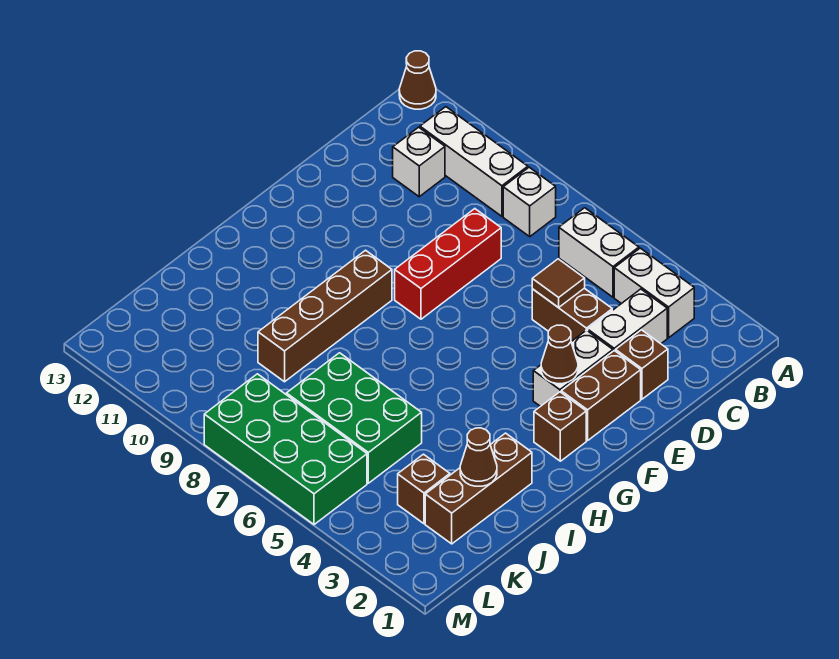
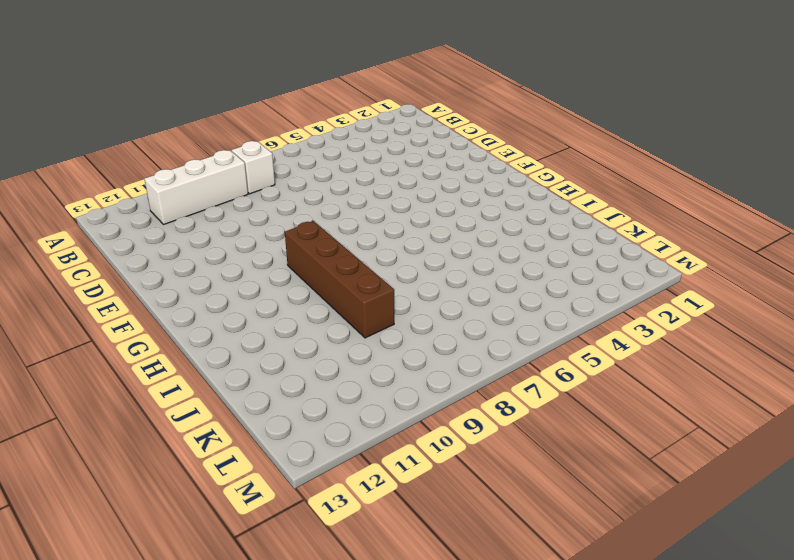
none -> brown cone A13 level 1
none -> white brick B3:B4 level 1
none -> white brick B5:B6 level 1

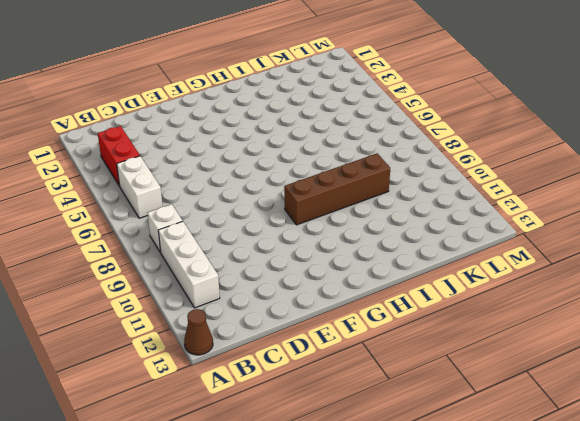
red brick B3:B4 level 1 -> white brick B3:B4 level 1
none -> white brick C3:D3 level 1
none -> white brick C11 level 1
none -> brown brick D2 level 1

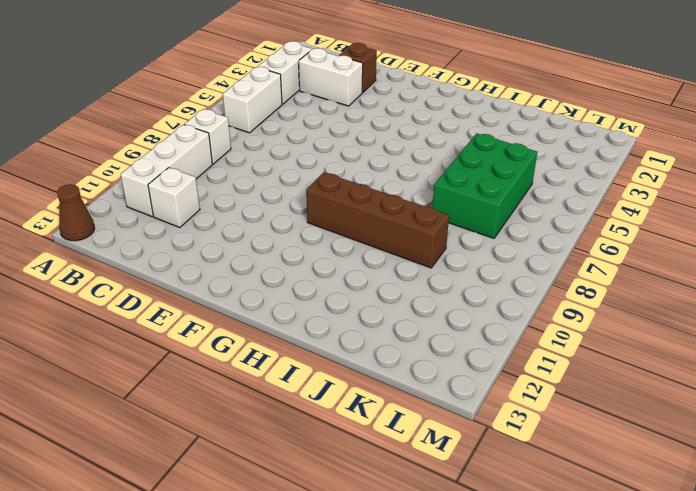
none -> brown brick D4:D5 level 1
none -> red brick D8:F8 level 1
none -> brown brick E2:F2 level 1

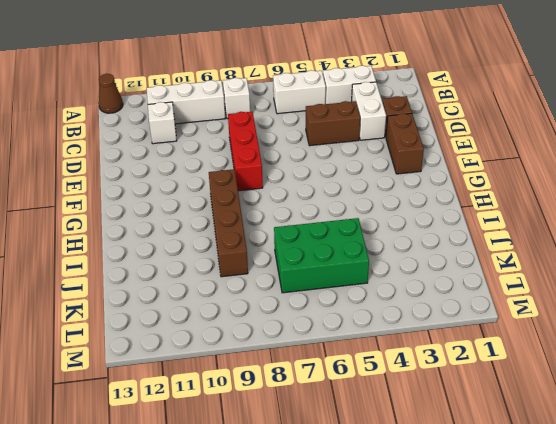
none -> white brick E3:F3 level 1
none -> brown brick G2 level 1
none -> brown brick I2:K2 level 1

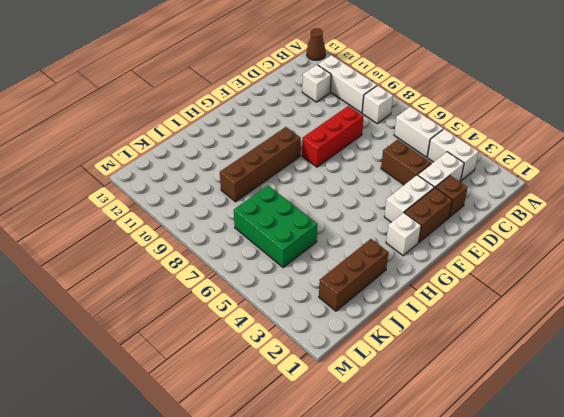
white brick G2 level 1 -> brown brick G2 level 1
none -> brown brick K3 level 1
none -> green brick L5:M8 level 1
none -> brown tile D5 level 2

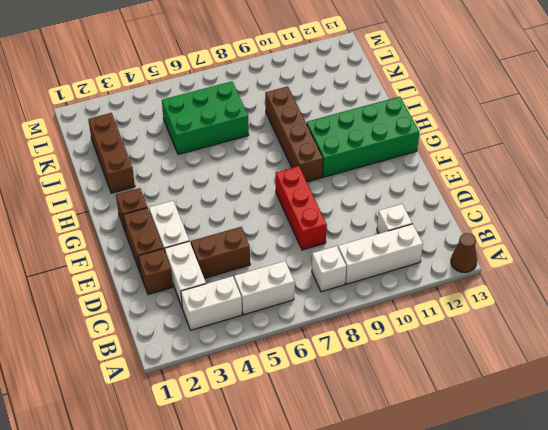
green brick G10:H13 level 1 -> green brick L5:M8 level 1
none -> brown brick K3 level 1
none -> brown tile D5 level 2
none -> brown cone F3 level 2

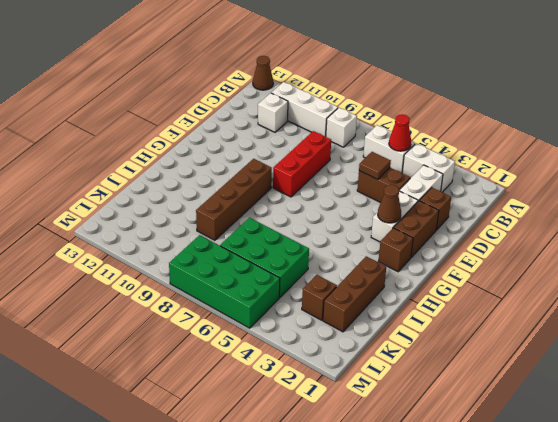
red cone B5 level 2 -> none
none -> brown cone J2 level 2

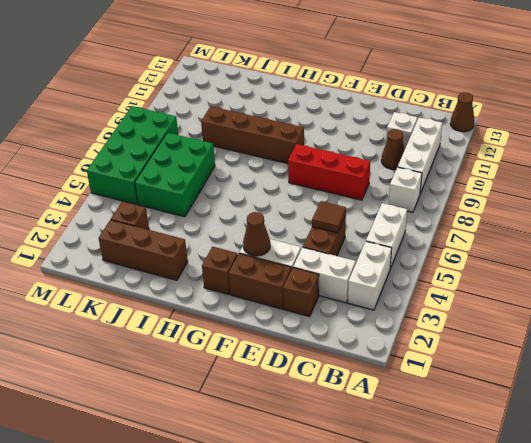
brown cone C10 level 1 -> brown cone J2 level 2

